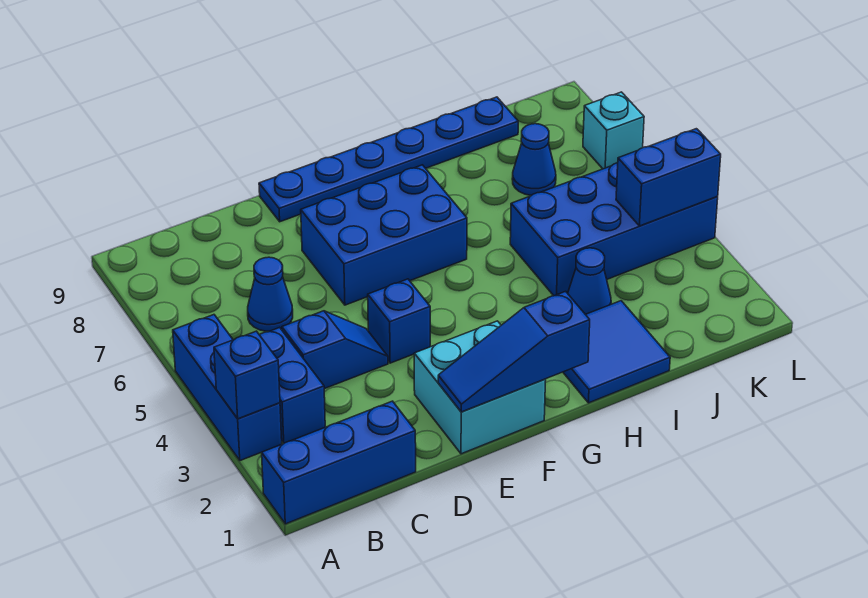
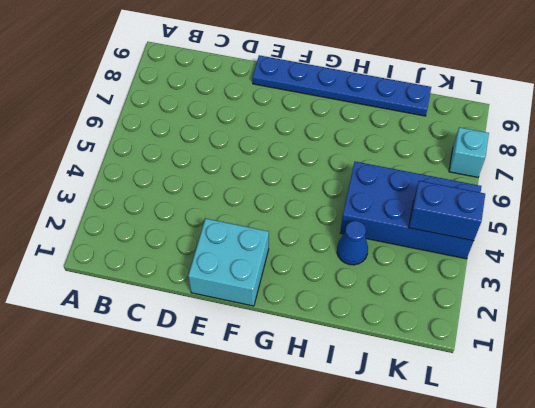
none -> blue brick A1:C1 level 1
none -> blue brick A3:A5 level 1
none -> blue brick B3:B4 level 1

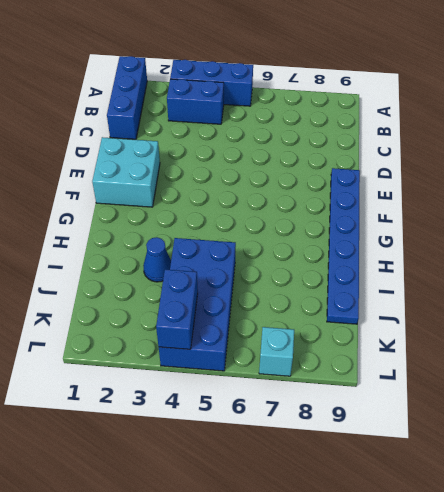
none -> blue slope C4:D4 level 1 top C
none -> blue cone C6 level 1
none -> blue brick E4 level 1

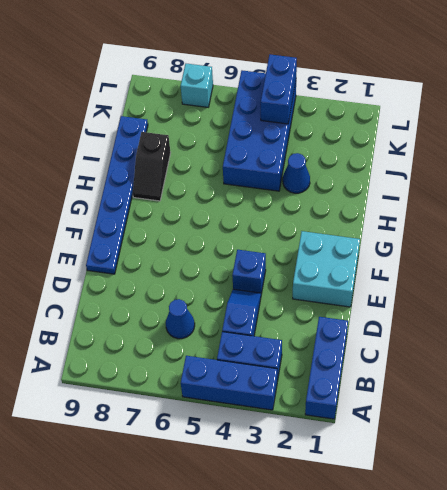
black slope H8:I8 level 1 top I -> none
none -> blue brick E6:G7 level 1
none -> blue tile H1:I2 level 1
none -> blue cone J7 level 1

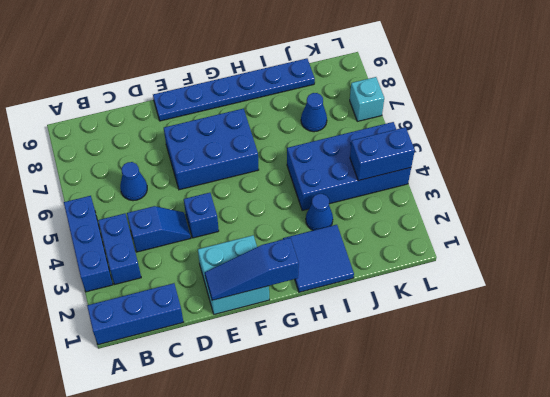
none -> blue brick A3 level 2

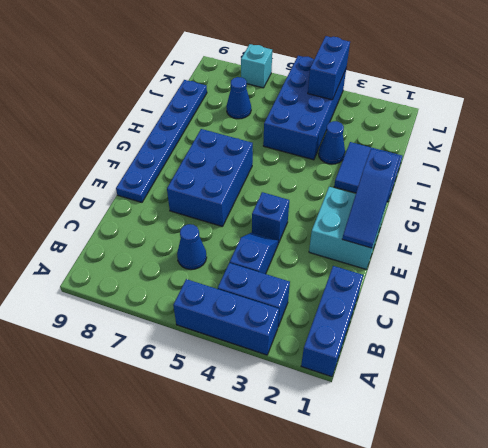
none -> blue brick A3 level 2

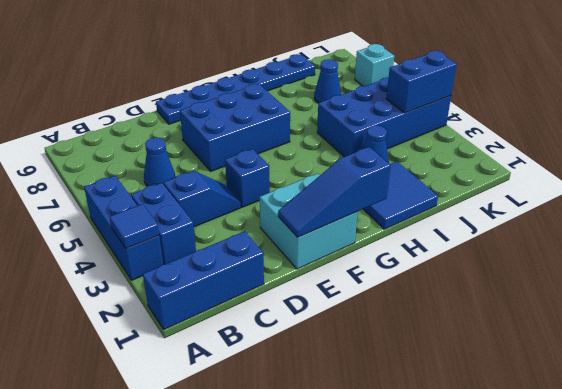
blue tile A3 level 2 -> blue brick A3 level 2

